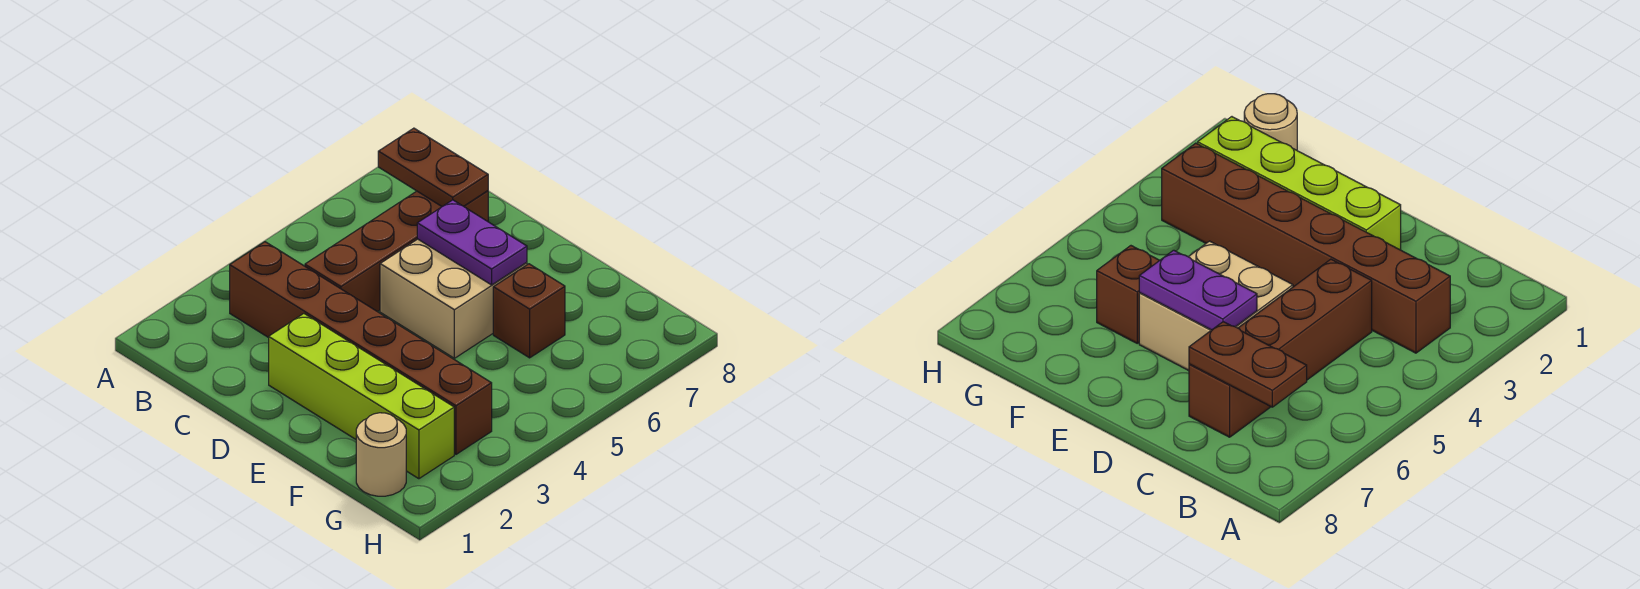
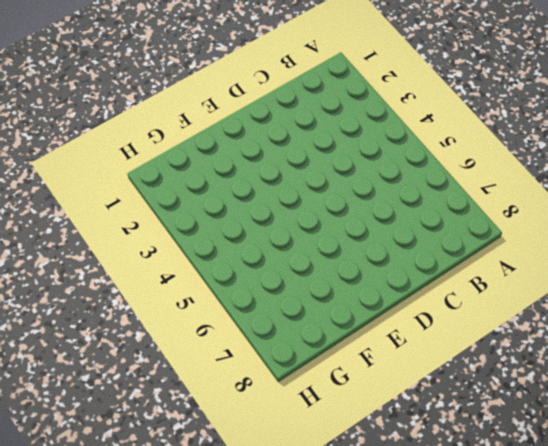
none -> brown brick B3:G3 level 1
none -> brown brick C4:C7 level 1

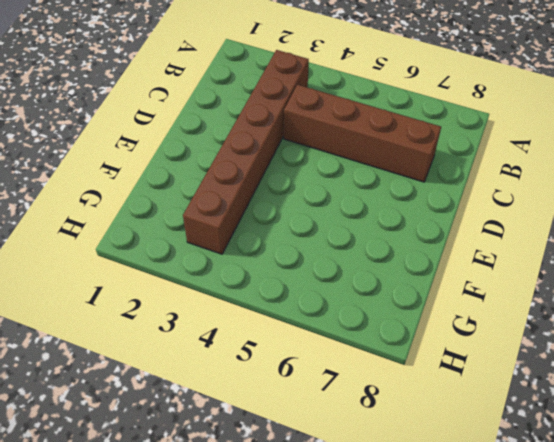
none -> lime brick D2:G2 level 1
none -> tan brick D5:E6 level 1

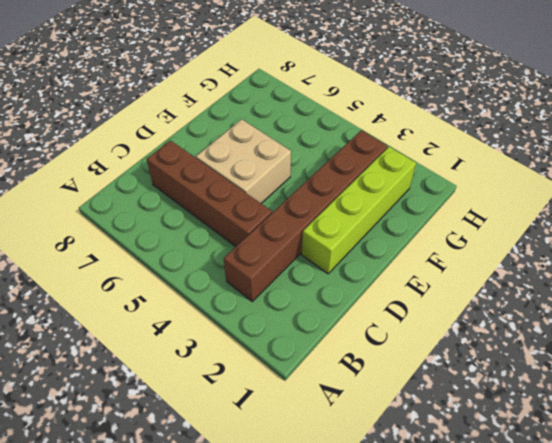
none -> brown brick F6 level 1
none -> tan round brick G1 level 1

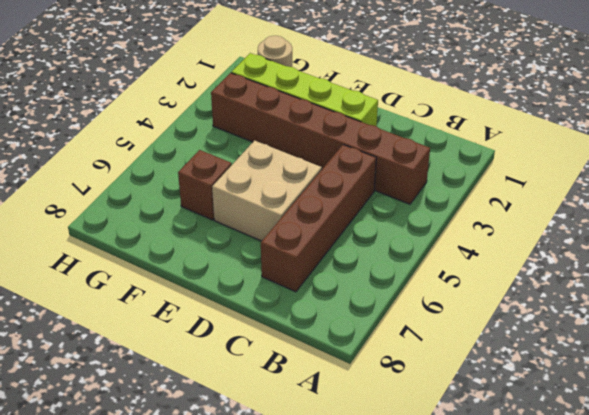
none -> brown plate B7:C7 level 2
none -> purple plate D6:E6 level 2

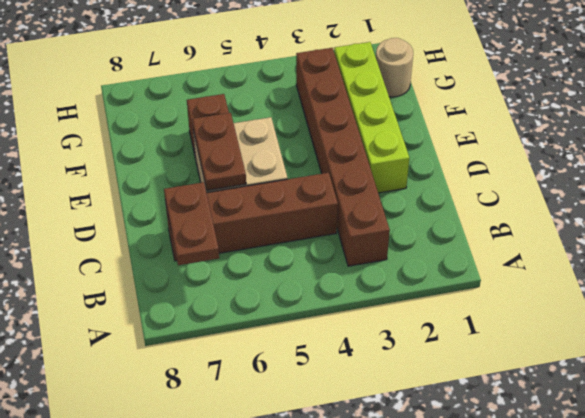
brown plate D6:E6 level 2 -> purple plate D6:E6 level 2

